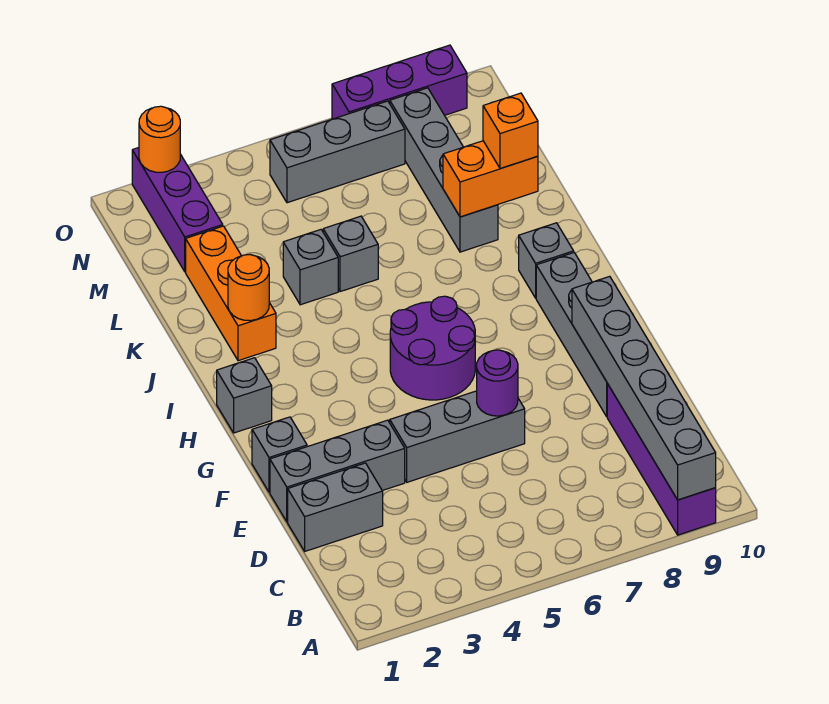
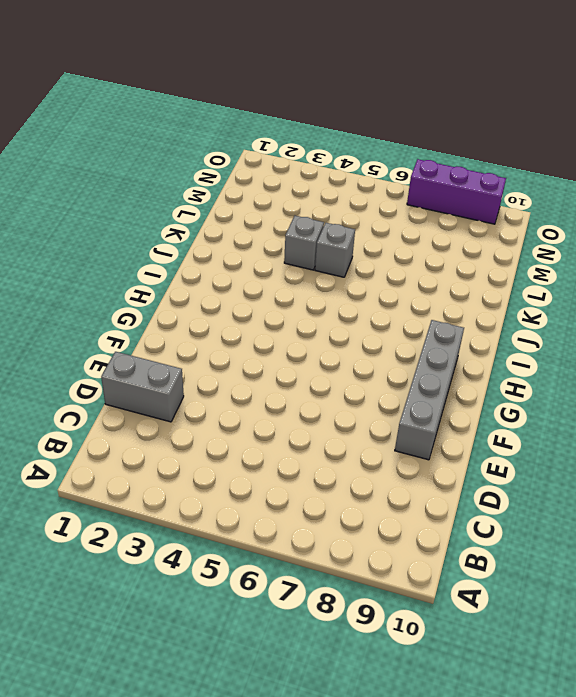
none -> purple brick A9:D9 level 1
none -> grey brick E1:E3 level 1
none -> grey brick E4:E6 level 1

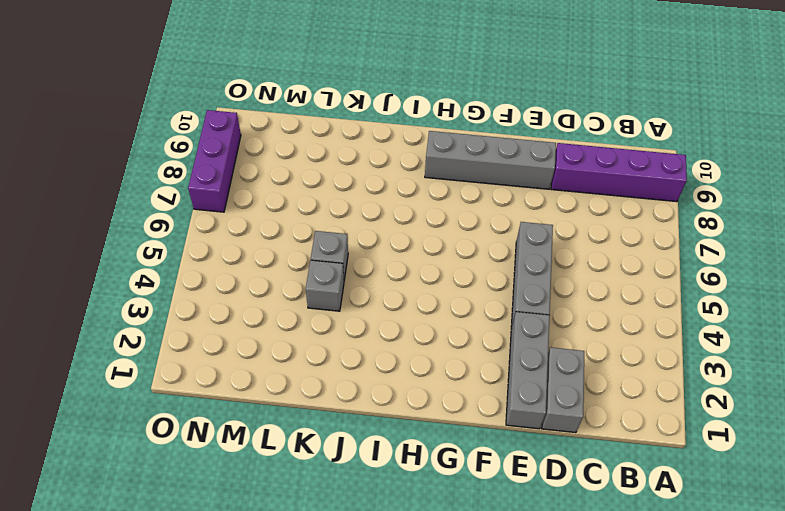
none -> grey brick F1 level 1
none -> purple round brick G5:H6 level 1
none -> grey brick H1 level 1

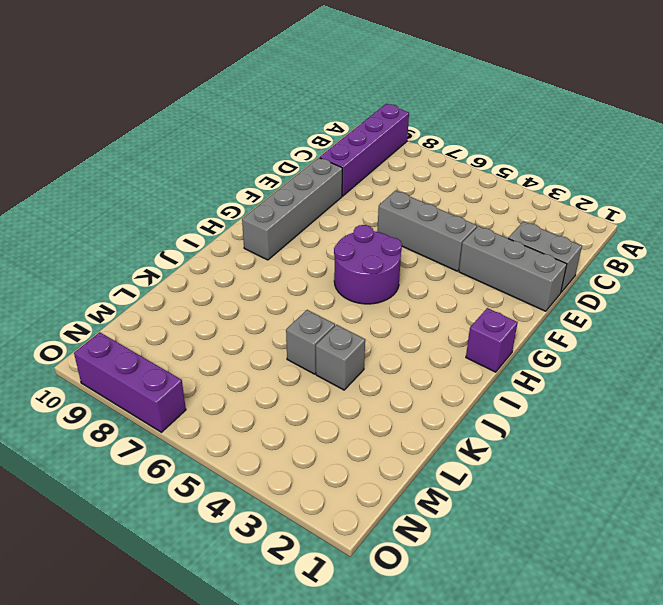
purple brick H1 level 1 -> grey brick H1 level 1
none -> grey brick F1 level 1
none -> grey brick I9 level 1
none -> orange brick J2:L2 level 1

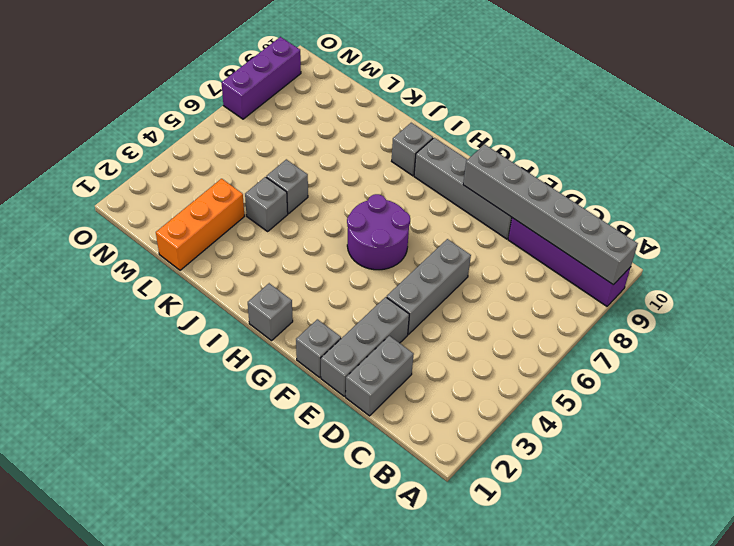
orange brick L1:L3 level 1 -> orange brick J2:L2 level 1
none -> grey brick K8:N8 level 1
none -> purple brick M2:O2 level 1
none -> grey brick N5:N7 level 1

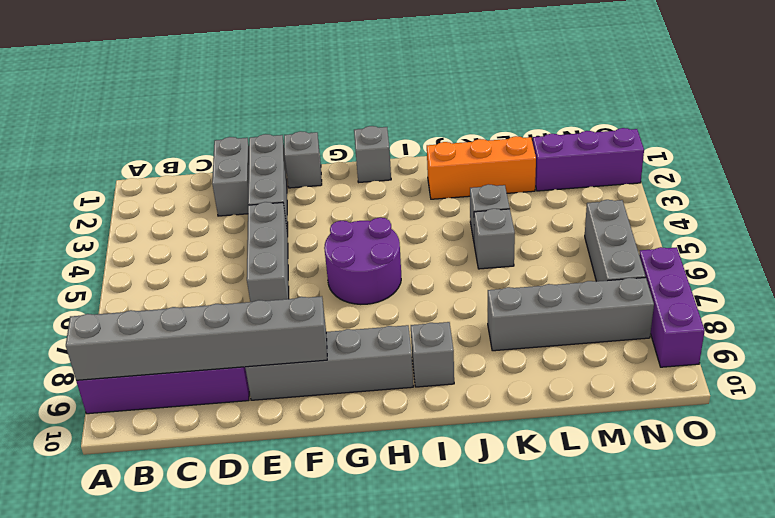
none -> purple round brick E6 level 2
none -> orange round brick J2 level 2
none -> orange brick K8:K9 level 2

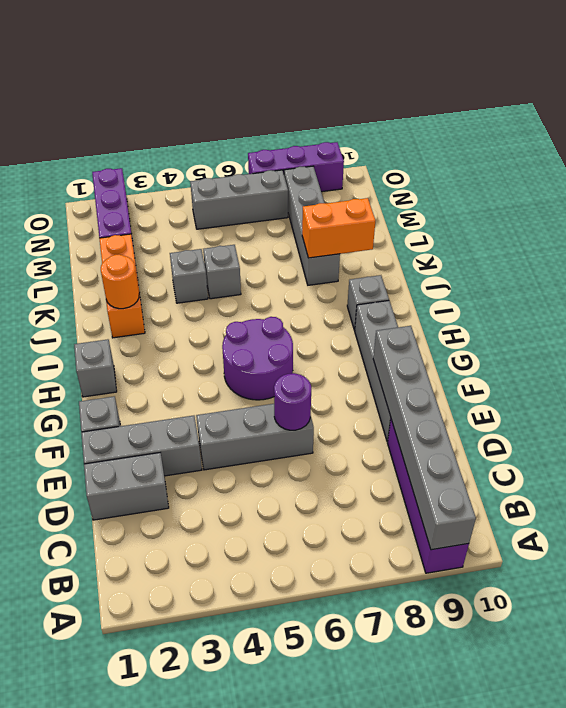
none -> orange round brick O2 level 2
none -> orange brick K9 level 3

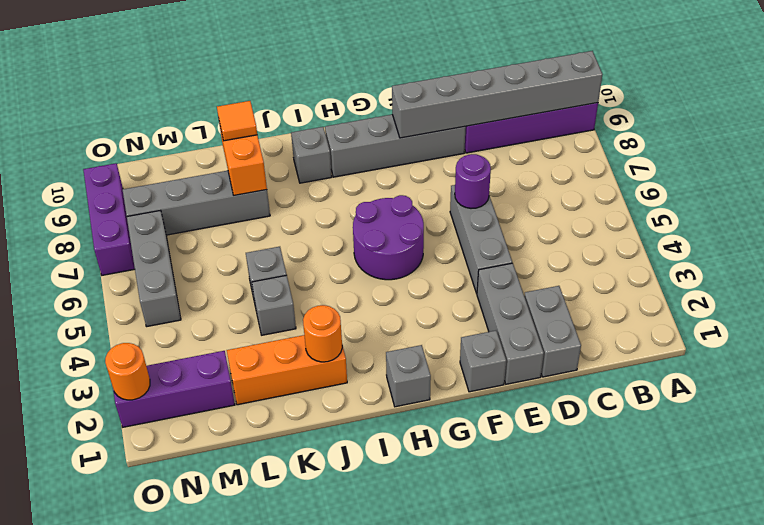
orange tile K9 level 3 -> orange brick K9 level 3

